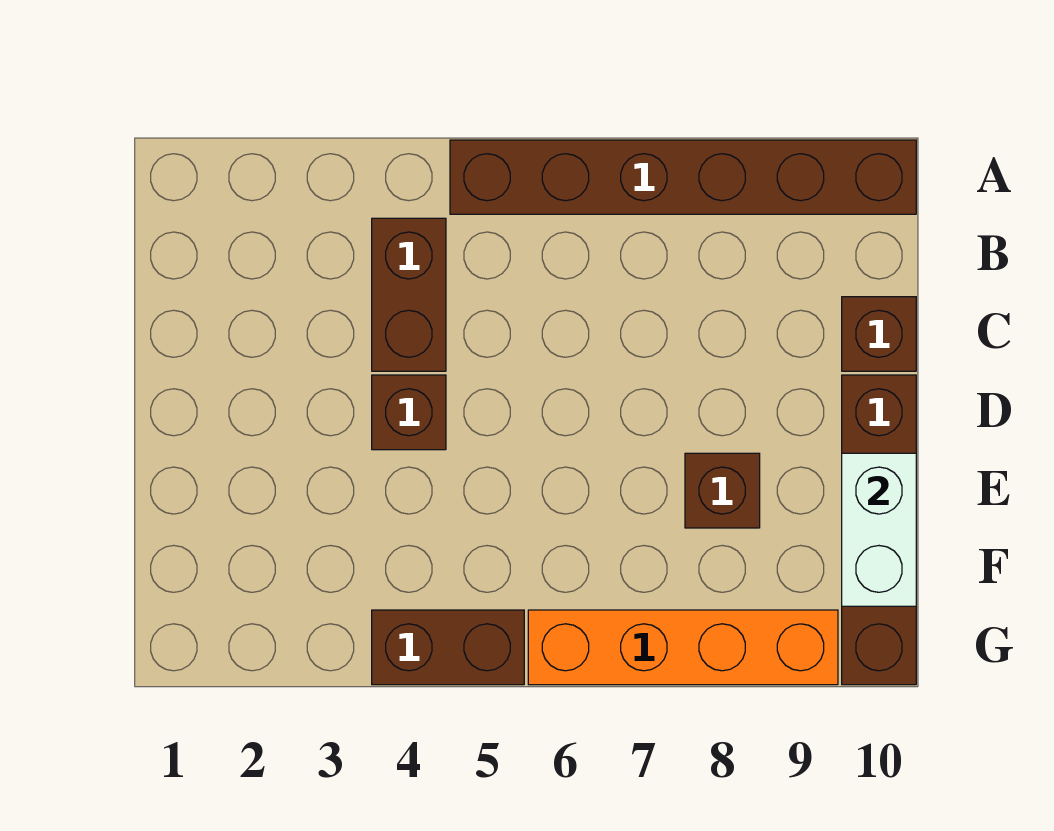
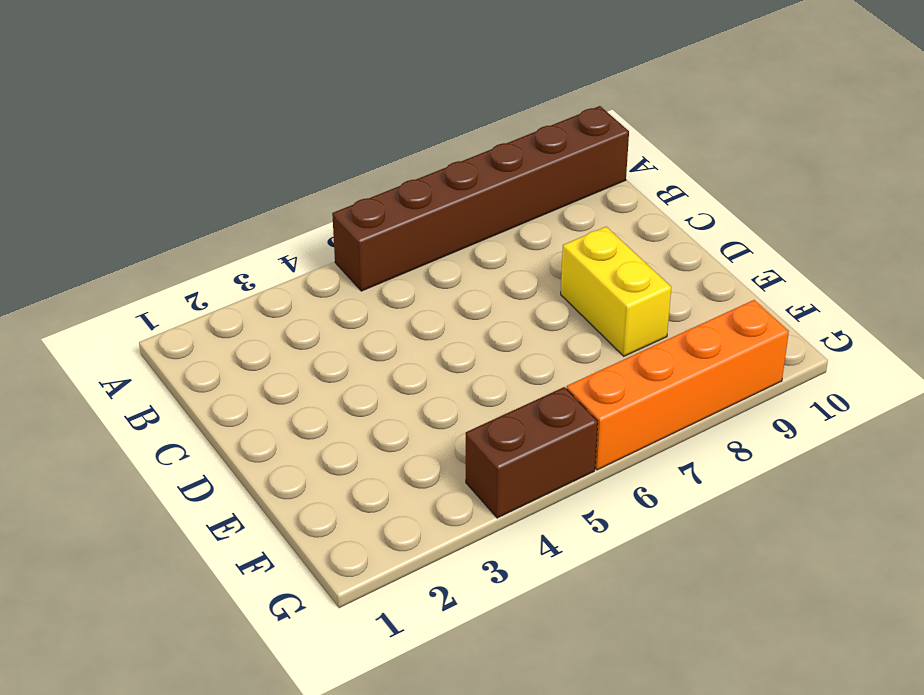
yellow brick D8:E8 level 1 -> brown brick E8 level 1
none -> brown brick B4:C4 level 1
none -> brown brick C10 level 1

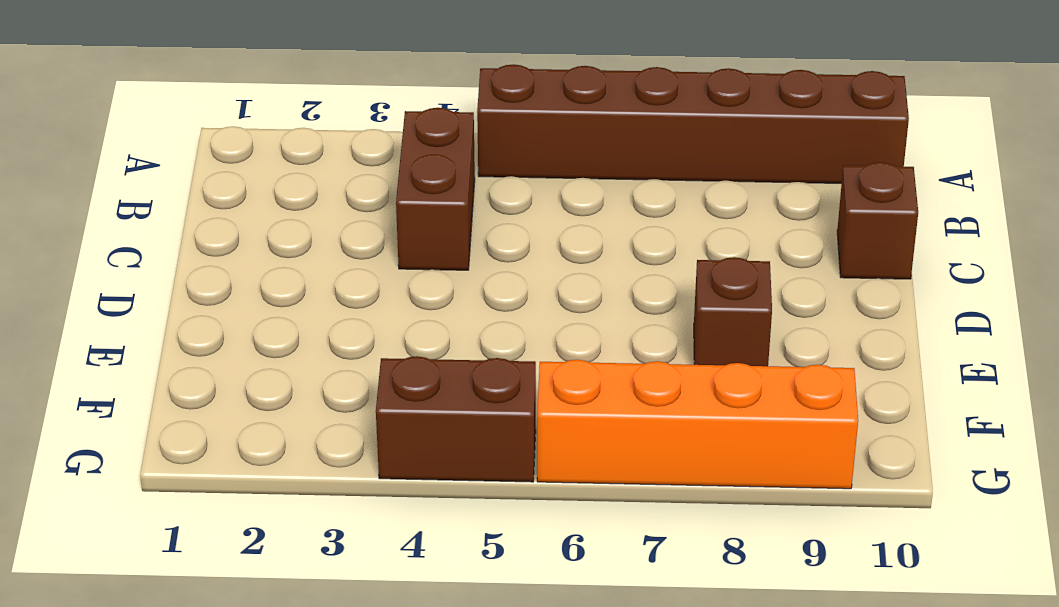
none -> brown brick D4 level 1
none -> brown brick D10:G10 level 1

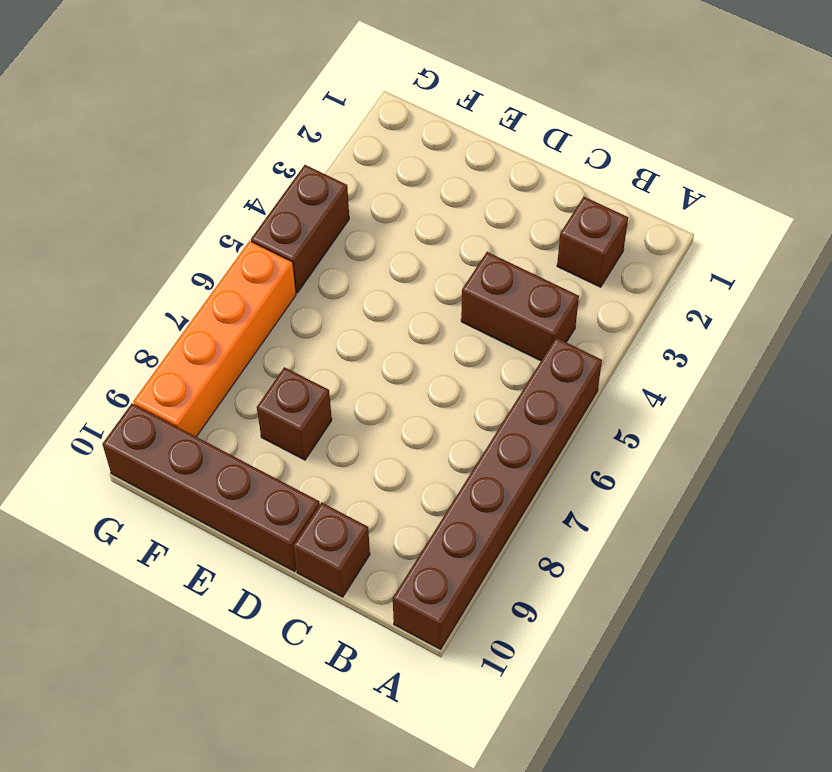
brown brick B2 level 1 -> brown brick D4 level 1
none -> white brick E10:F10 level 2

